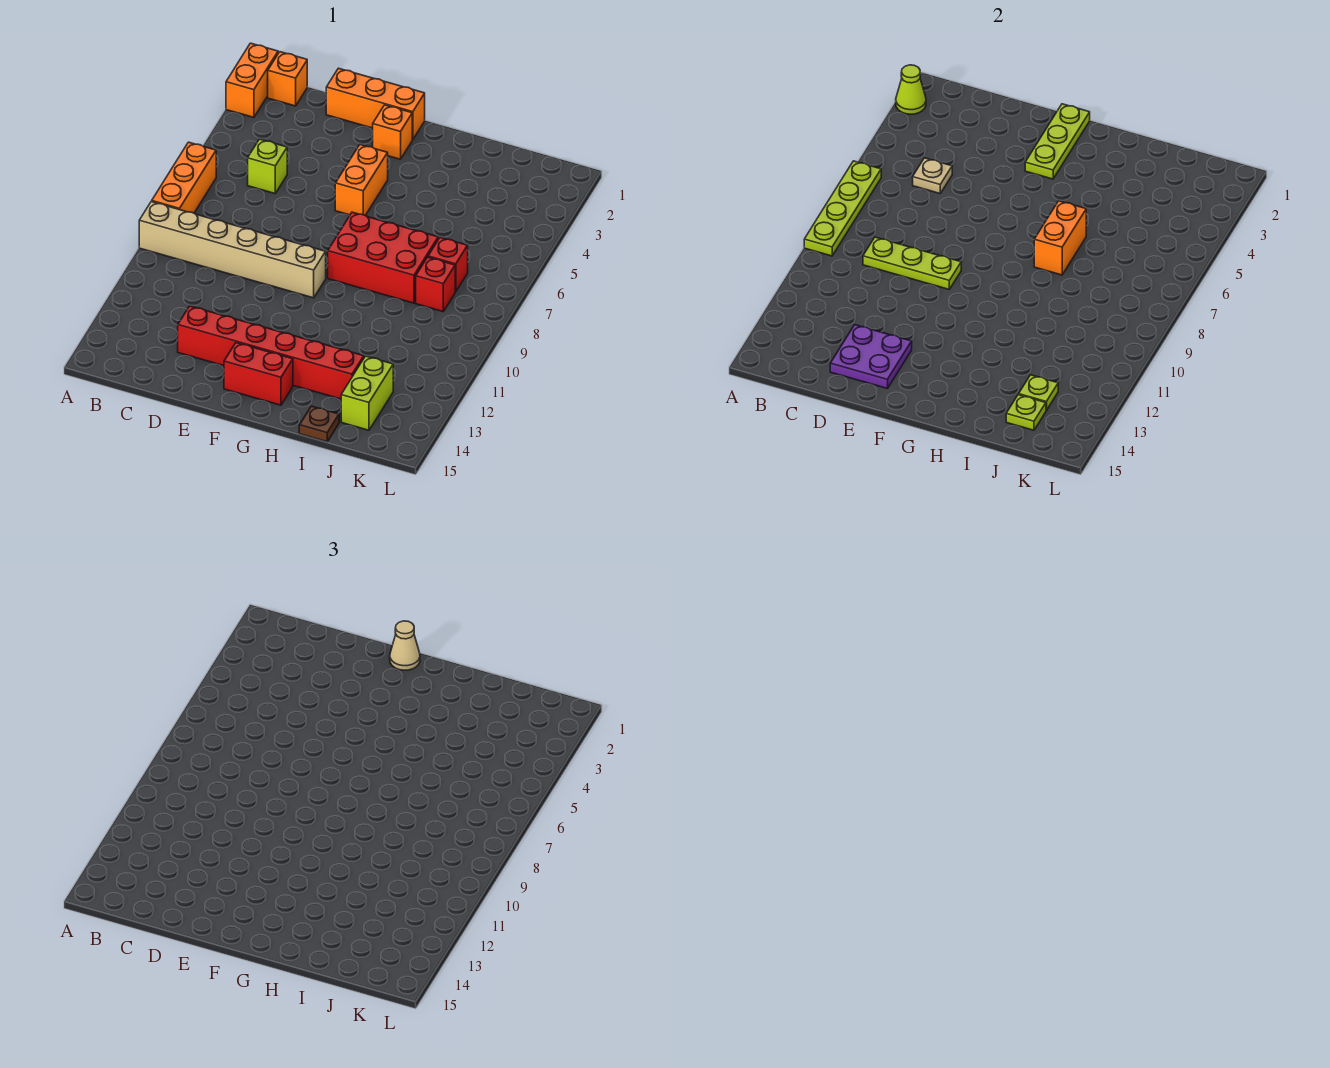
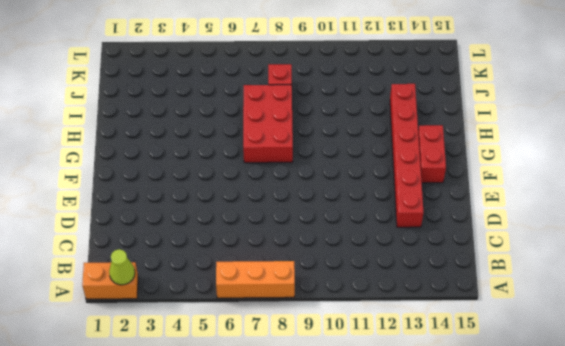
none -> tan brick A9:F9 level 1
none -> orange brick B1 level 1
none -> lime brick C5 level 1

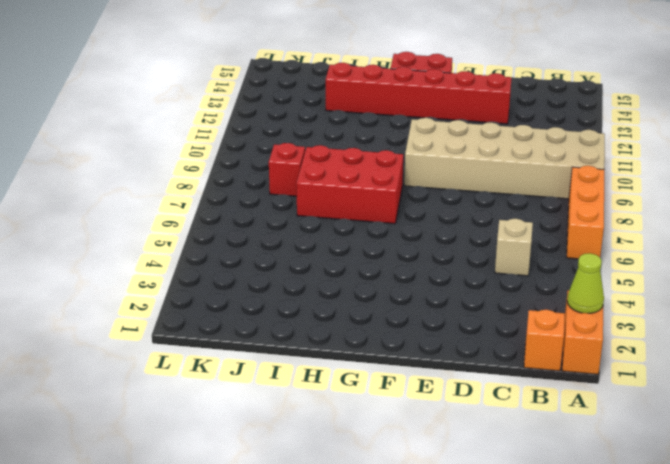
tan brick A9:F10 level 1 -> tan brick A9:F9 level 1
tan brick C5 level 1 -> lime brick C5 level 1
none -> orange brick D1:F1 level 1
none -> orange brick F2 level 1
none -> orange brick F4:F5 level 1

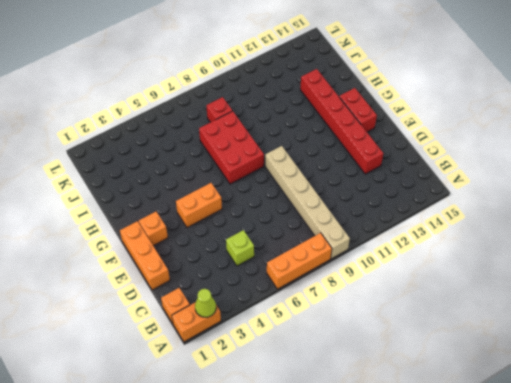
none -> brown plate I15 level 1
none -> red brick J7 level 1
none -> lime brick J13:J14 level 1

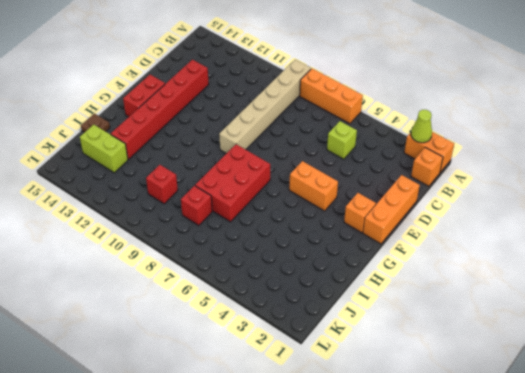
red brick J10 level 1 -> red brick J7 level 1
none -> lime plate A6:A9 level 2
none -> tan plate C5 level 2
none -> lime plate C9:E9 level 2

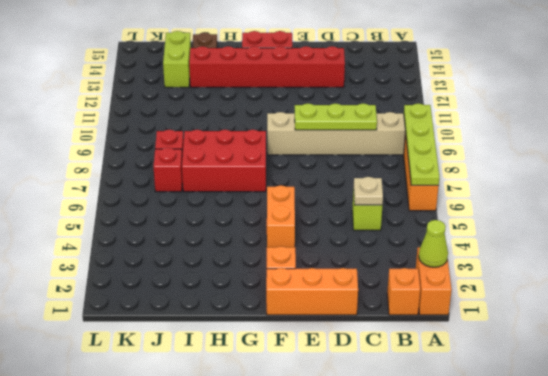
none -> purple plate D13:E14 level 2
none -> lime plate F1:F3 level 2
none -> orange brick H6:H7 level 2

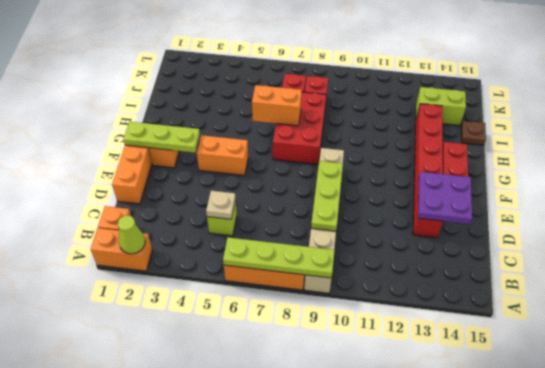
none -> lime plate J13 level 2
none -> lime plate J14 level 2
none -> tan cone F1 level 3

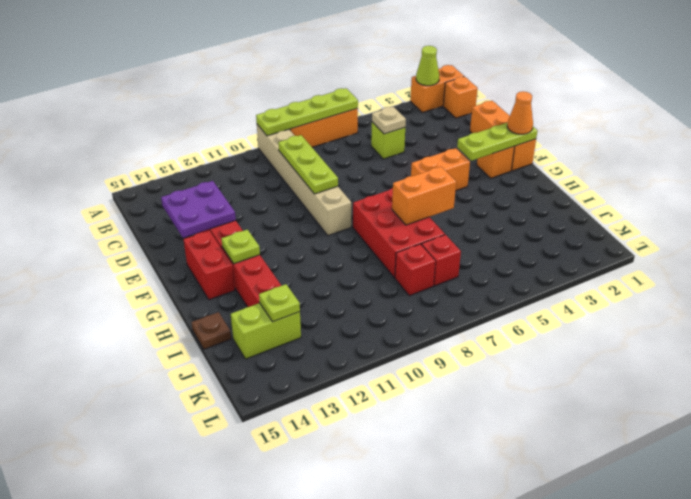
orange cone F1 level 3 -> tan cone F1 level 3
lime plate G13 level 2 -> lime plate J14 level 2

